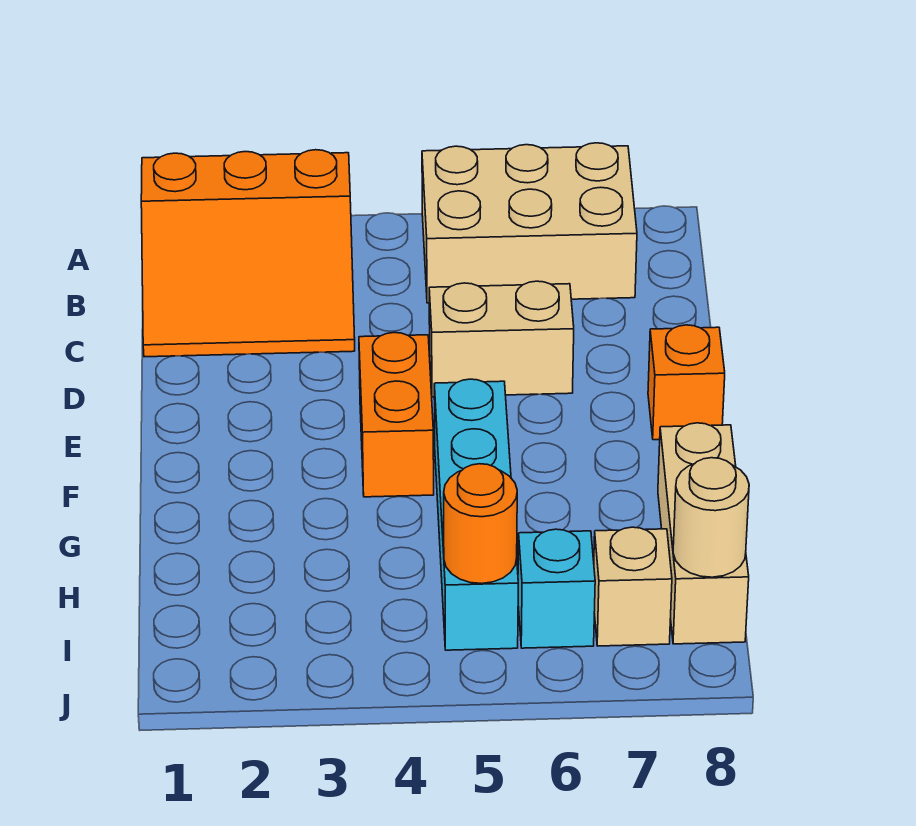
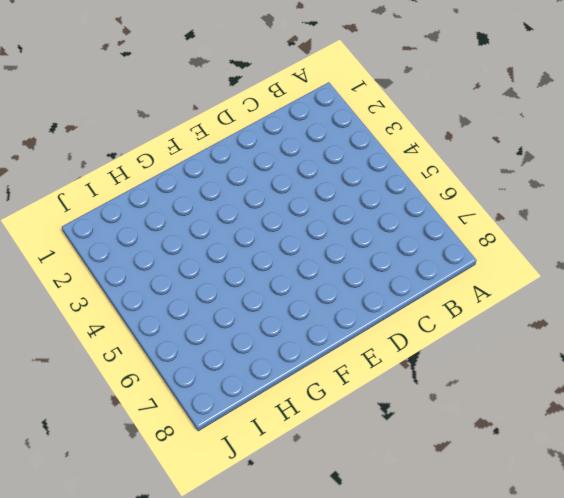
none -> orange slope A1:C3 level 1 top A
none -> tan brick A5:B7 level 1

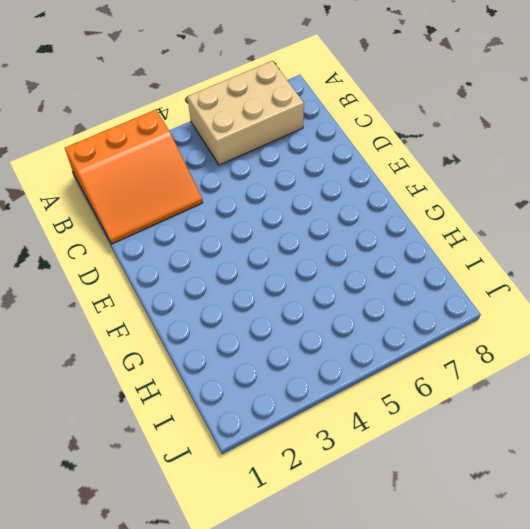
none -> tan brick D5:D6 level 1
none -> orange brick E4:F4 level 1

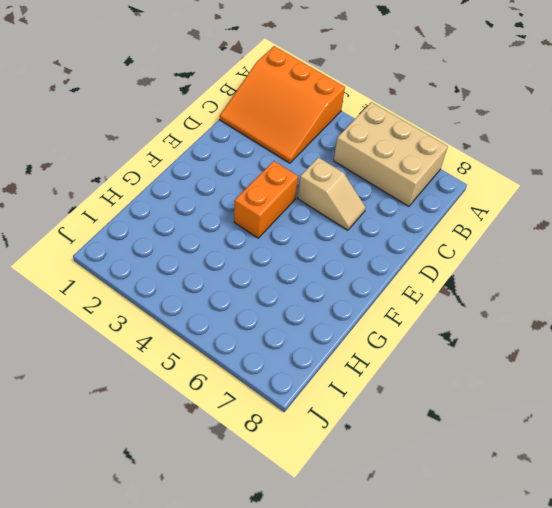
tan slope D5:D6 level 1 top 5 -> tan brick D5:D6 level 1
none -> orange brick E8 level 1
none -> cyan brick F5:I5 level 1

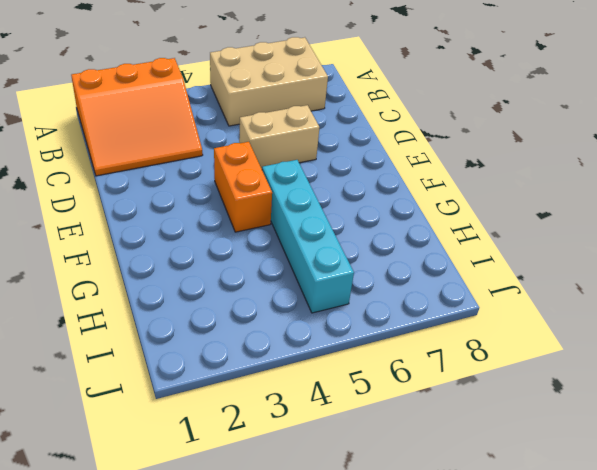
none -> orange brick E8 level 1
none -> tan brick G8:I8 level 1

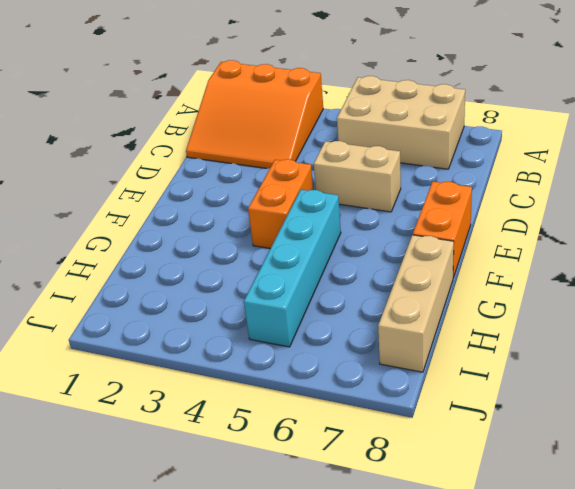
orange brick E8:F8 level 1 -> orange brick E8 level 1
none -> cyan brick I6 level 1
none -> tan brick I7 level 1

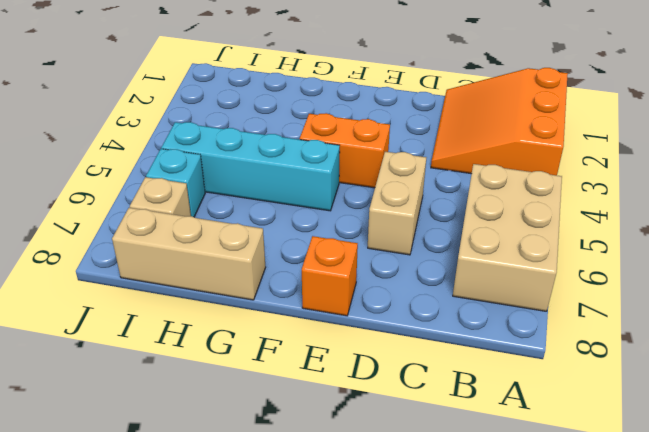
none -> orange round brick I5 level 2
none -> tan round brick I8 level 2

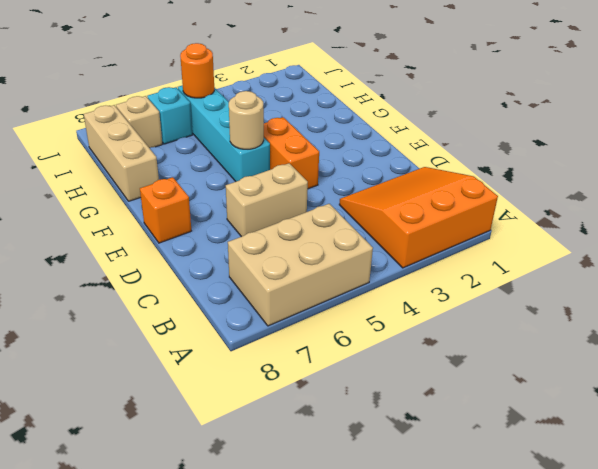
tan round brick F5 level 2 -> tan round brick I8 level 2

